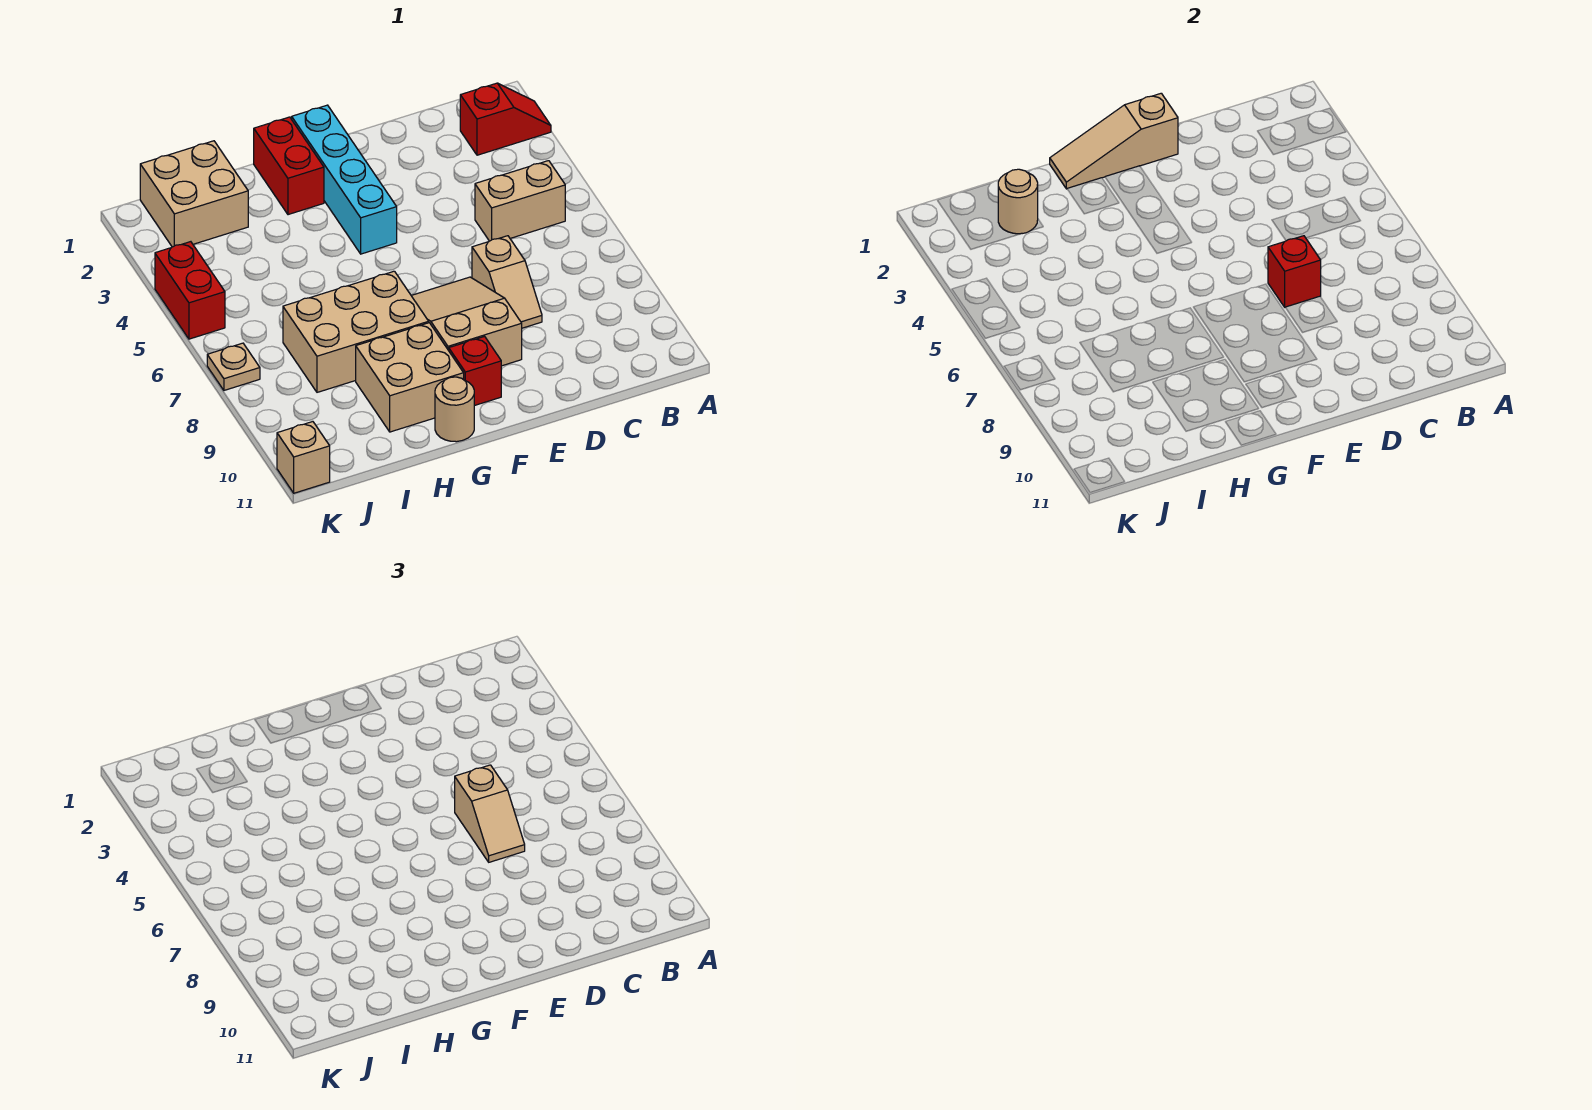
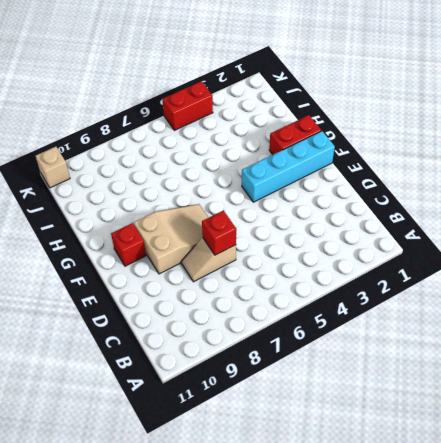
none -> red slope A2:B2 level 1 top B
none -> tan brick B5:C5 level 1
none -> tan brick G7:I8 level 1

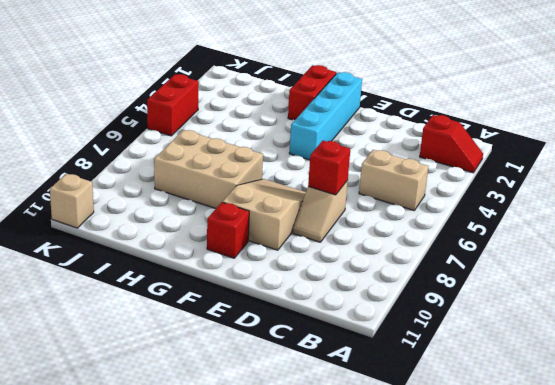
none -> tan brick G9:H10 level 1
none -> tan round brick G11 level 1
none -> tan brick I1:J2 level 1

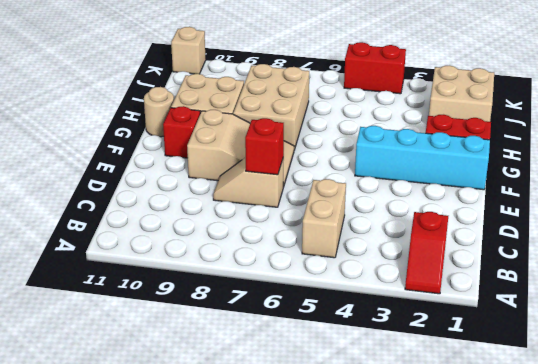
none -> tan plate K7 level 1
none -> tan slope E1:G1 level 2 top E
none -> tan round brick I2 level 2

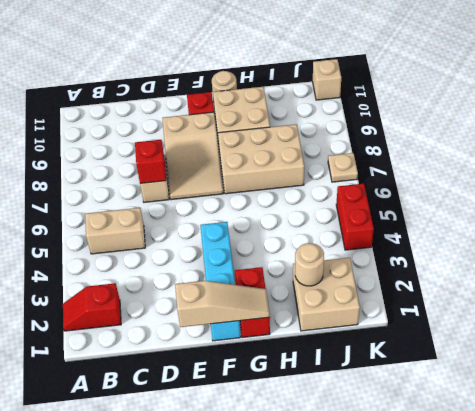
none -> tan slope D6:D7 level 3 top 6

